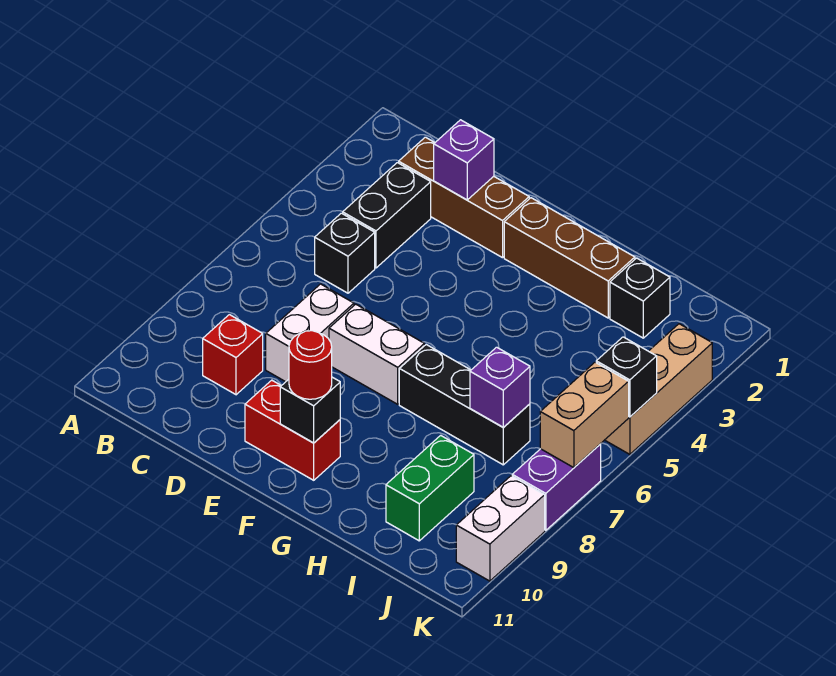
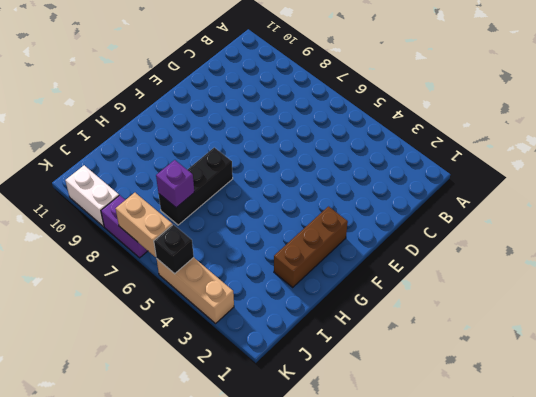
none -> brown brick C2:E2 level 1
none -> black brick C3:C4 level 1
none -> black brick C5 level 1

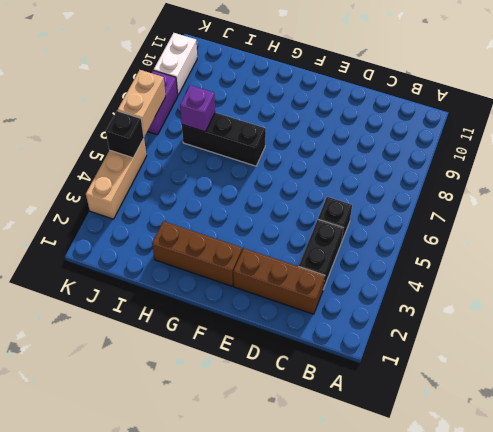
none -> red brick C9 level 1
none -> white brick D7:D8 level 1
none -> white brick E7:F7 level 1

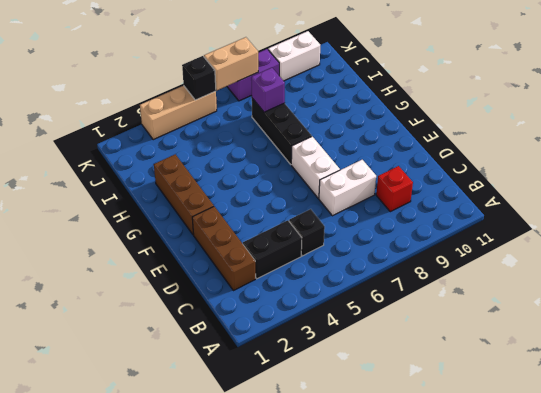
none -> red brick E10:F10 level 1
none -> black brick I2 level 1
none -> green brick I9:I10 level 1

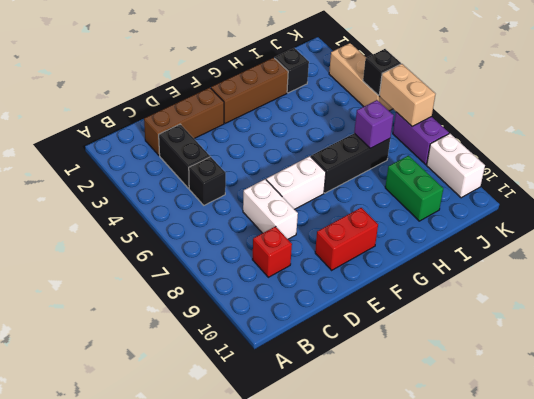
none -> purple brick D2 level 2
none -> black brick F10 level 2
none -> red round brick F10 level 3

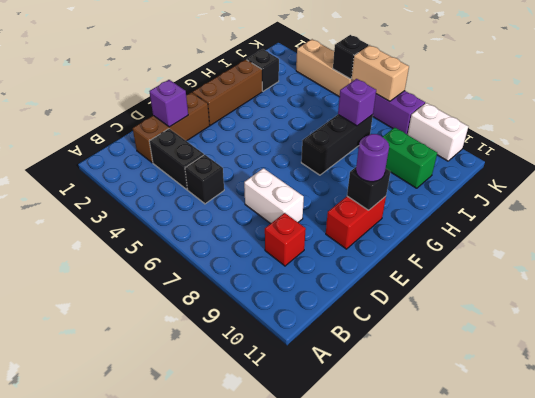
purple round brick F10 level 3 -> red round brick F10 level 3
none -> white brick E7:F7 level 1

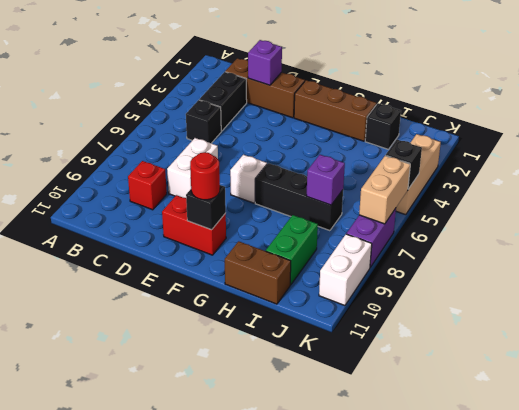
white brick F7 level 1 -> white brick E7:F7 level 1
brown brick H11:I11 level 1 -> none

